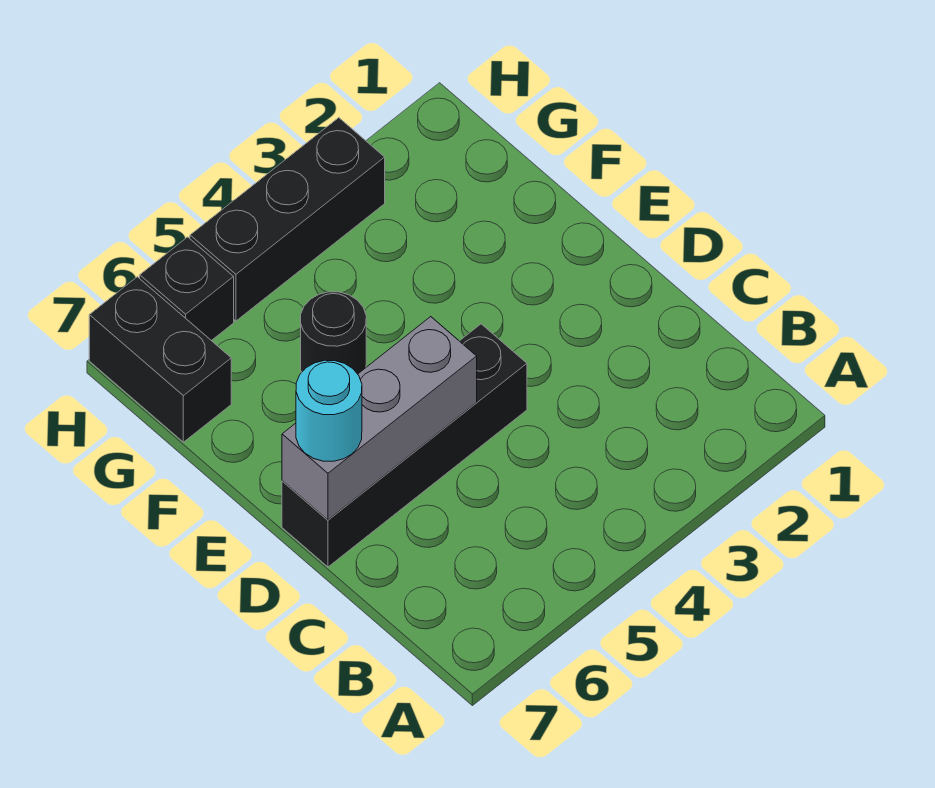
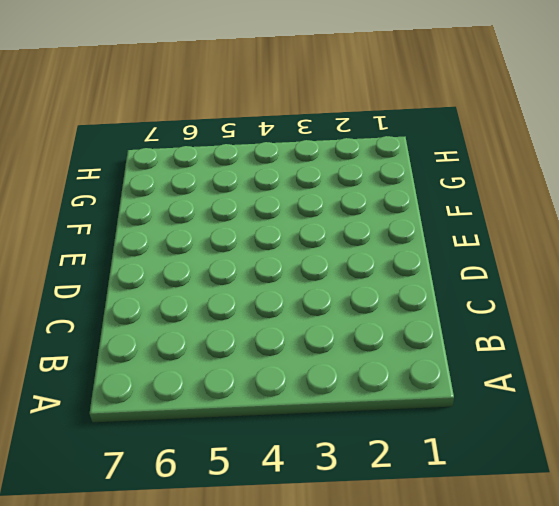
none -> black brick D4:D7 level 1
none -> black round brick F5 level 1

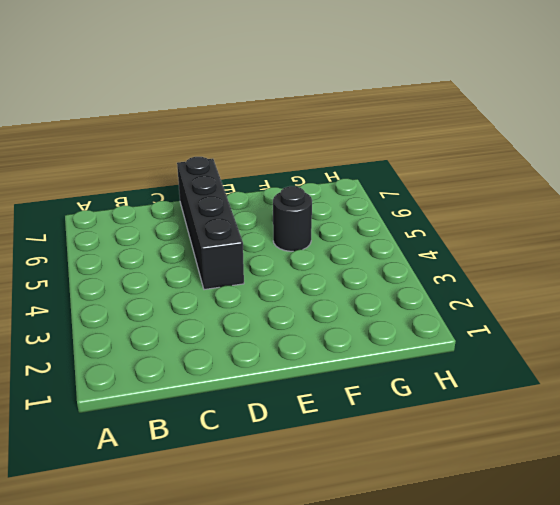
none -> black brick G7:H7 level 1
none -> black brick H3:H5 level 1

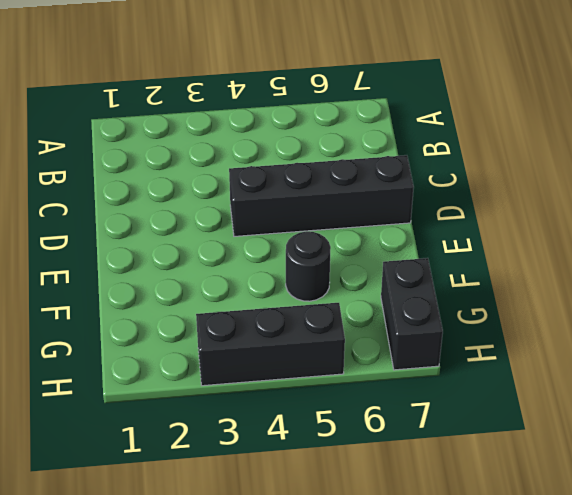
none -> black brick H6 level 1
none -> grey brick D5:D7 level 2

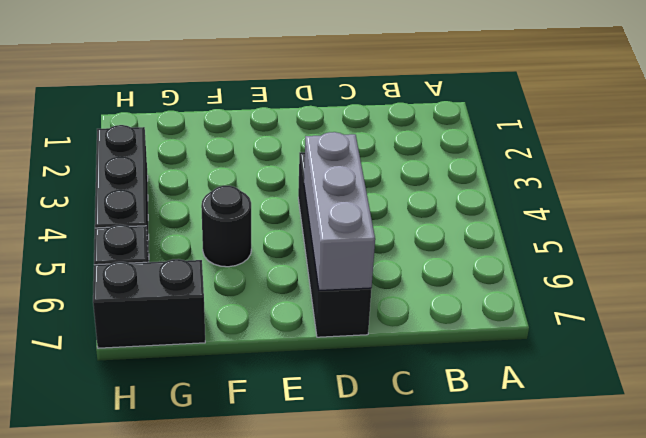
none -> cyan round brick D7 level 3

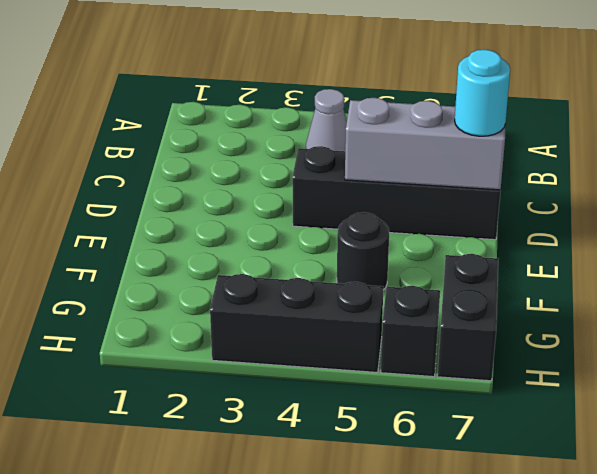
grey cone B4 level 1 -> none

